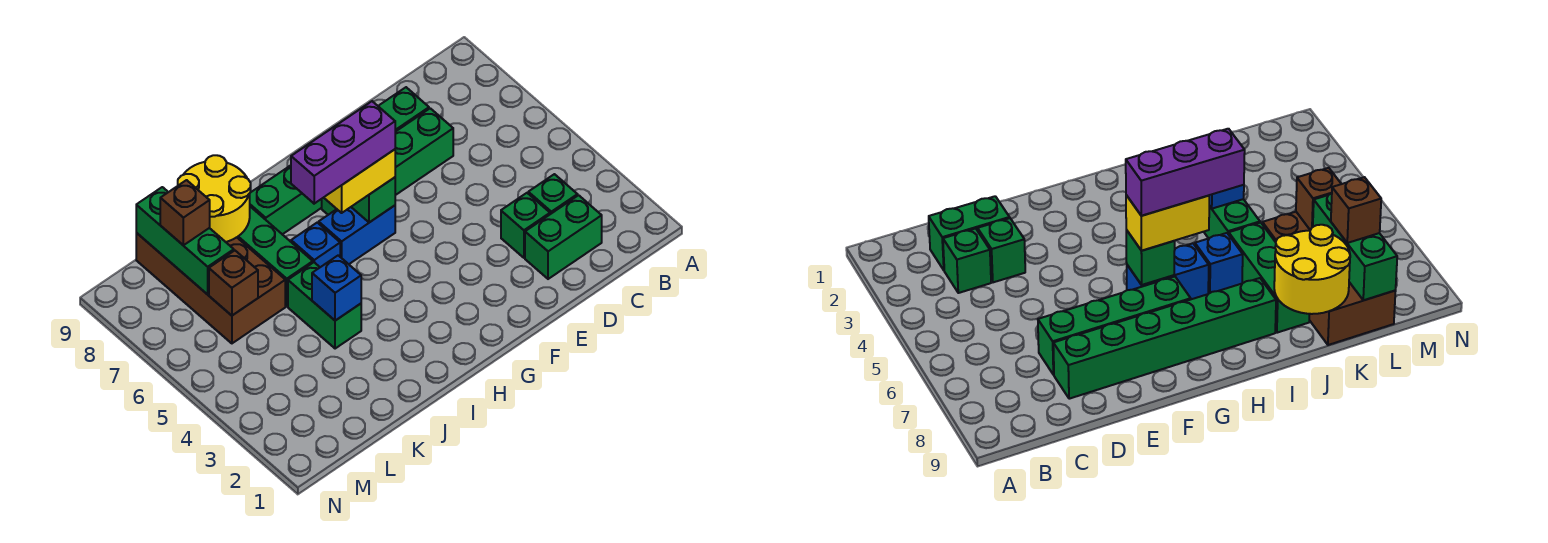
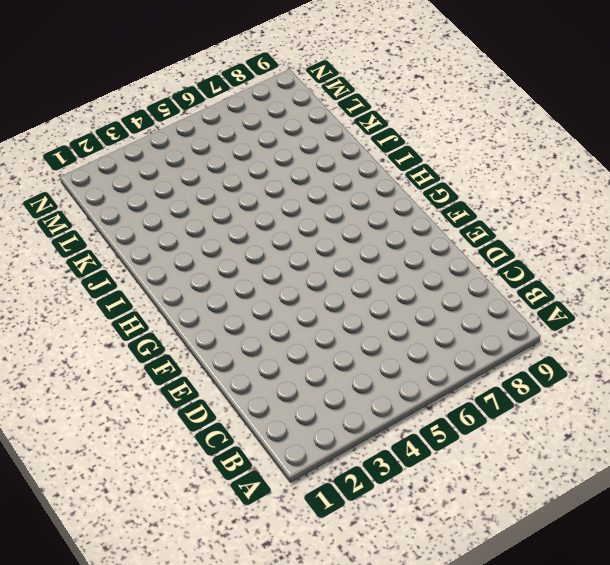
none -> green brick C2:D2 level 1
none -> green brick C3 level 1
none -> green brick D3 level 1

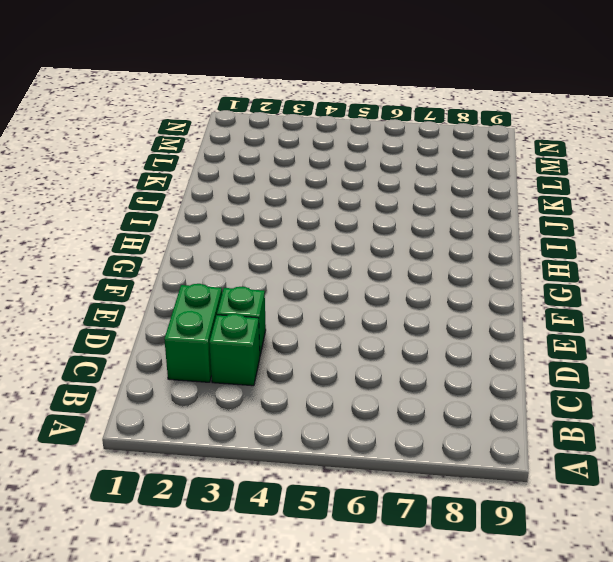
none -> green brick D7:G7 level 1
none -> green brick D8:I8 level 1
none -> blue brick G6:H6 level 1

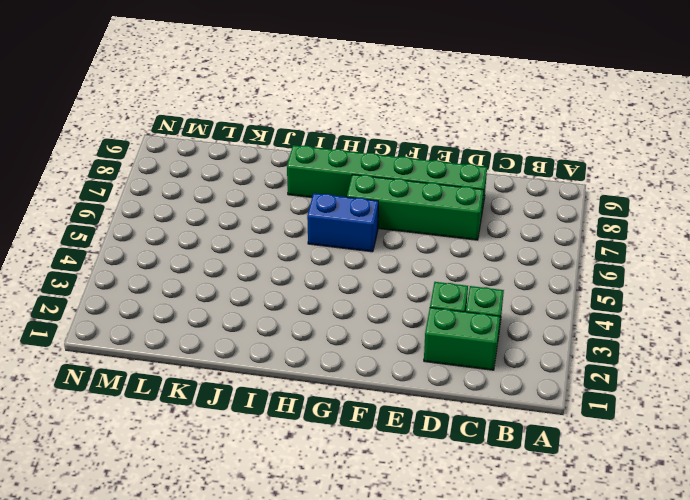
none -> blue brick I6 level 1
none -> green brick J4:J5 level 1
none -> green brick J6:J8 level 1

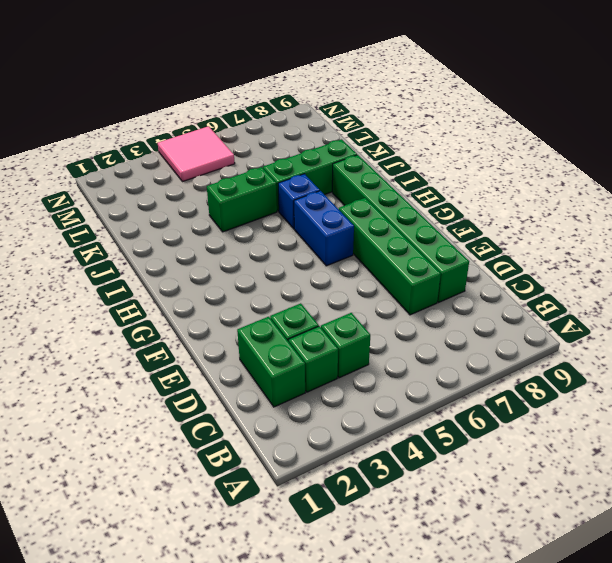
green brick C4 level 1 -> green brick G6 level 2
pink tile M4:N5 level 1 -> none
none -> brown brick K6:L9 level 1
none -> blue brick J4 level 2
none -> yellow round brick J8:K9 level 2

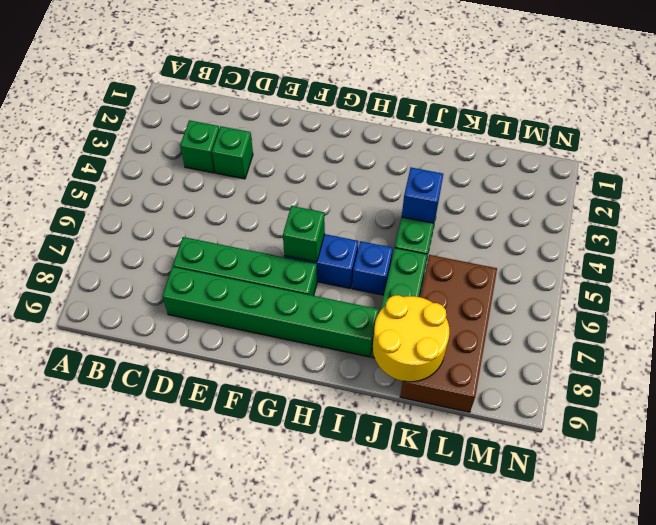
none -> green brick C2:D2 level 1
none -> brown brick L6 level 2
none -> green brick L7:L9 level 2

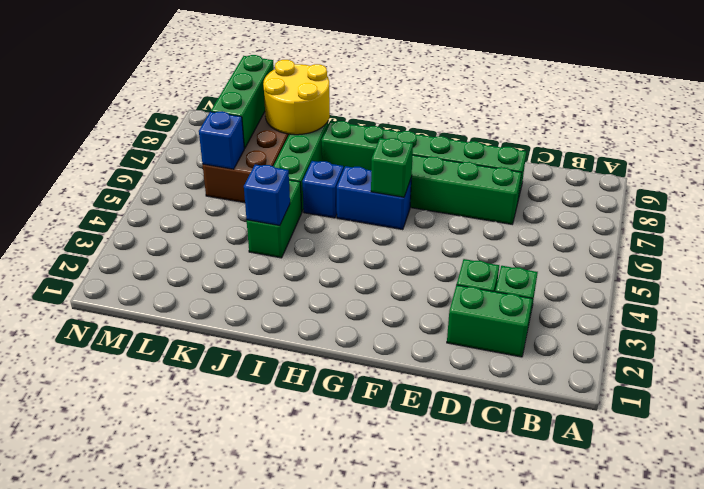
blue brick L6 level 2 -> brown brick L6 level 2
none -> yellow brick G6:H6 level 3
none -> brown brick L8 level 3
none -> purple brick G6:I6 level 4

